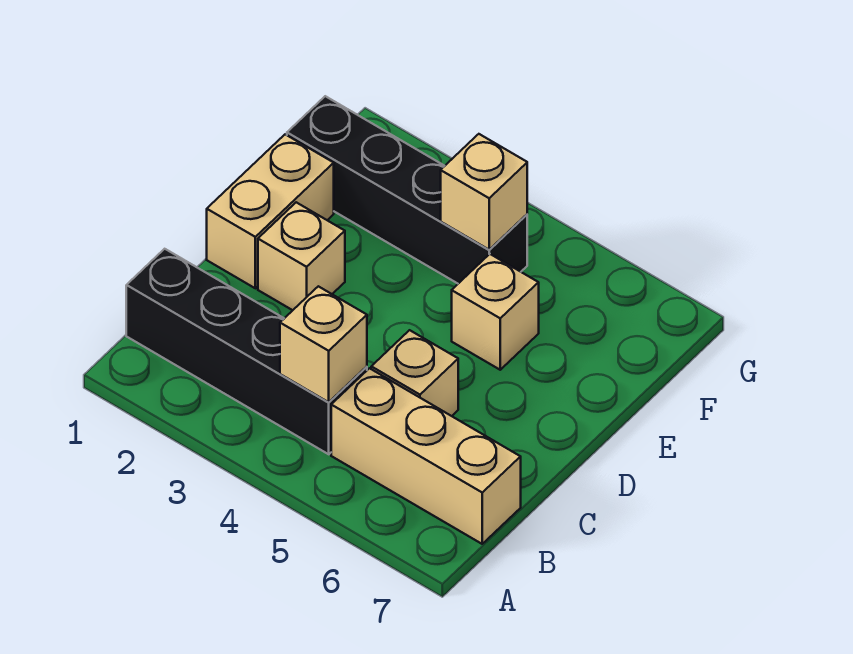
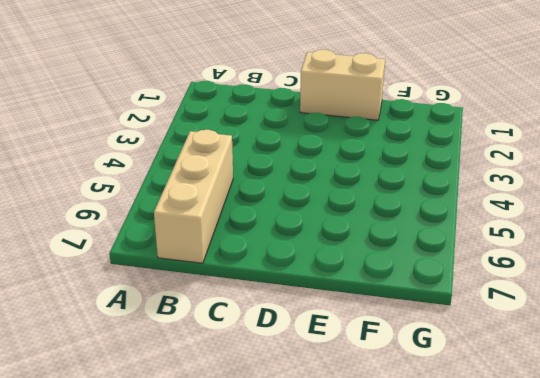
none -> black brick B1:B4 level 1
none -> tan brick C5 level 1

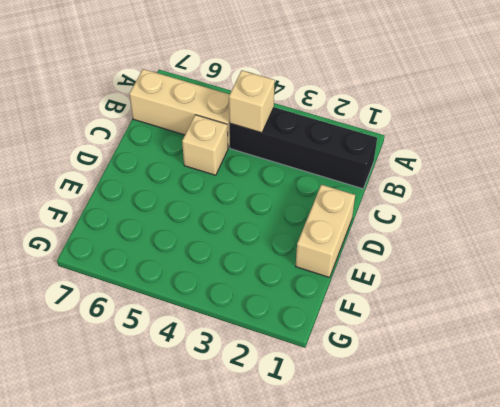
none -> tan brick D2 level 1
none -> tan brick E5 level 1

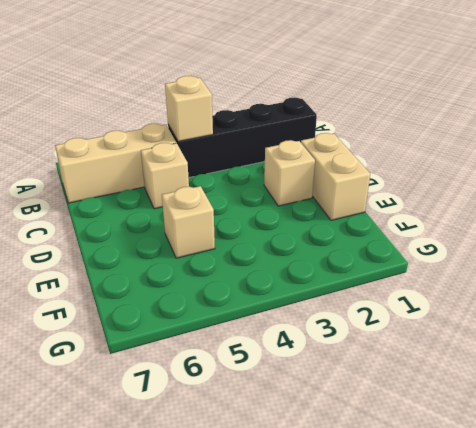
none -> black brick F1:F4 level 1
none -> tan brick F4 level 2

